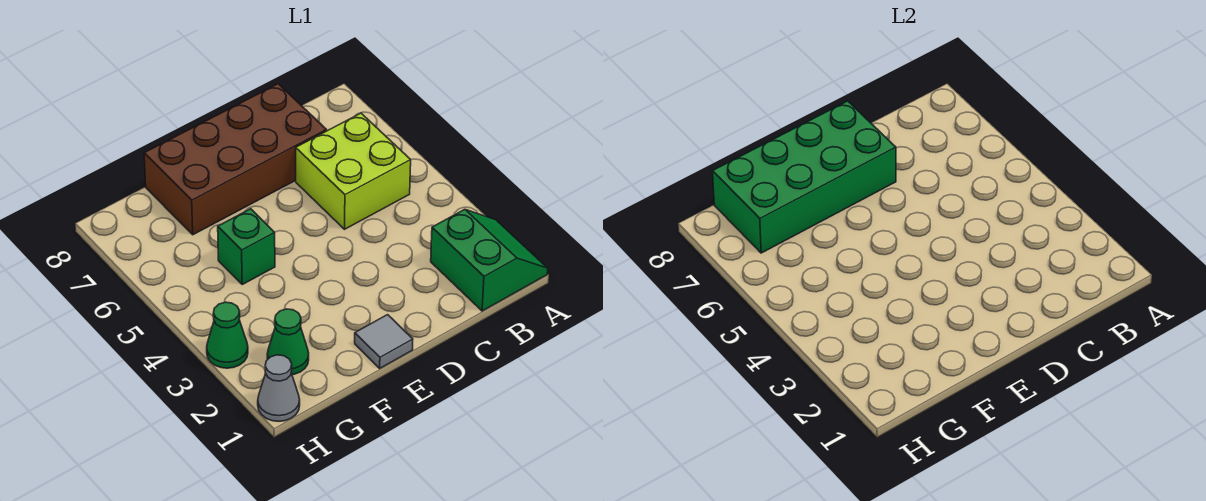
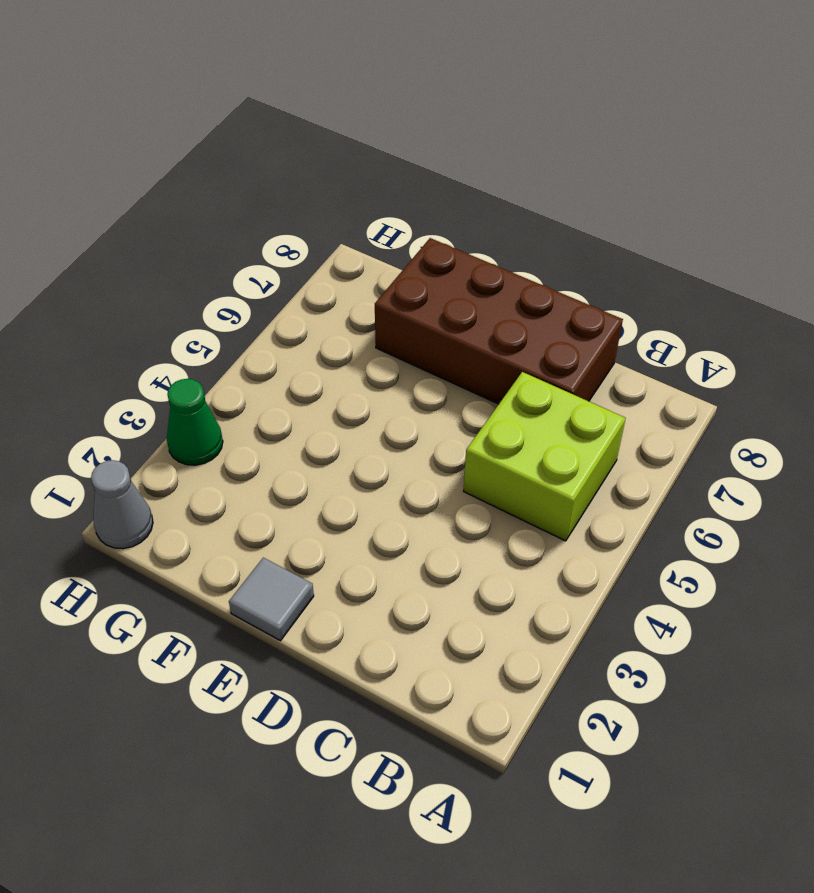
none -> green slope A1:B2 level 1 top B
none -> green brick F5 level 1

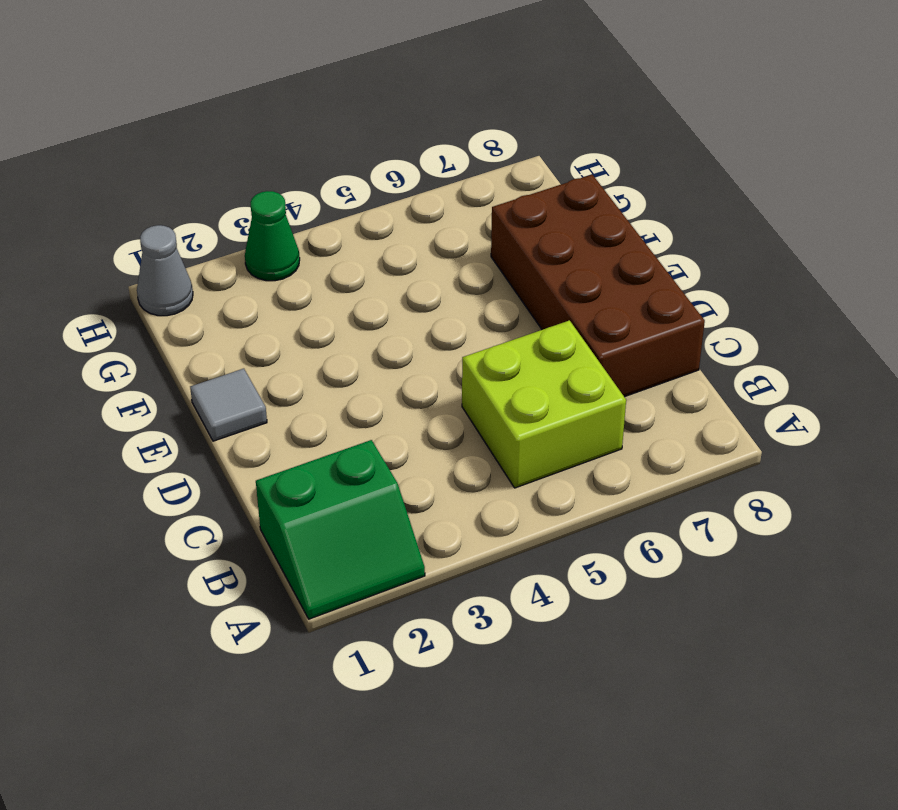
none -> green brick F5 level 1
none -> green cone G2 level 1

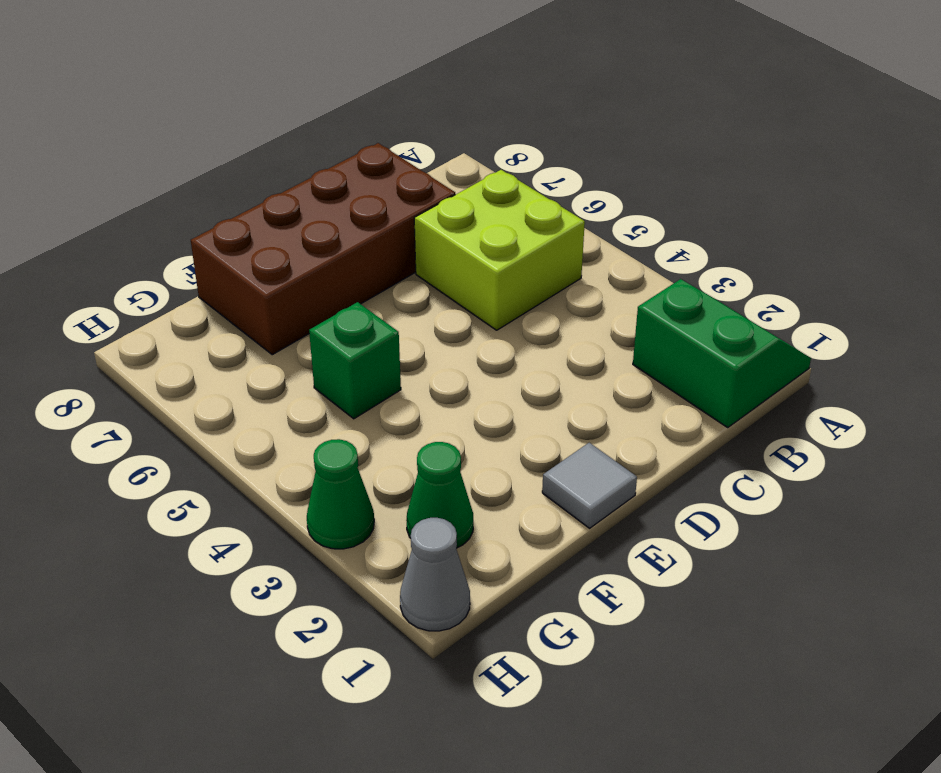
none -> green brick D7:G8 level 2

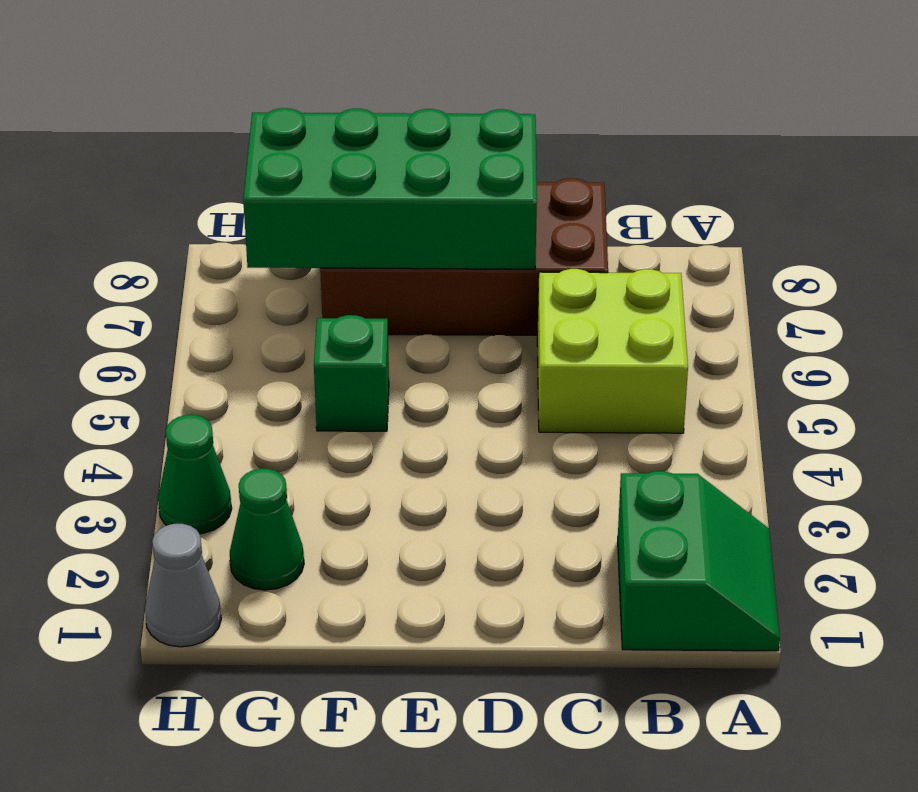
none -> grey tile E1 level 1

